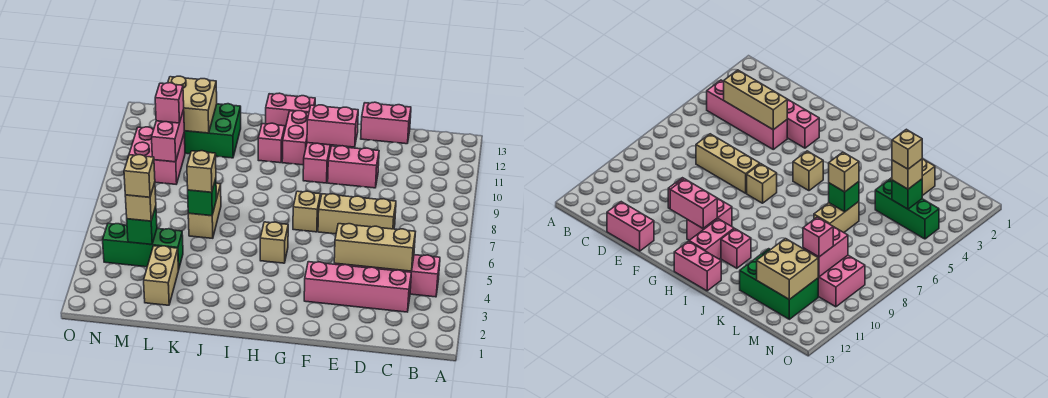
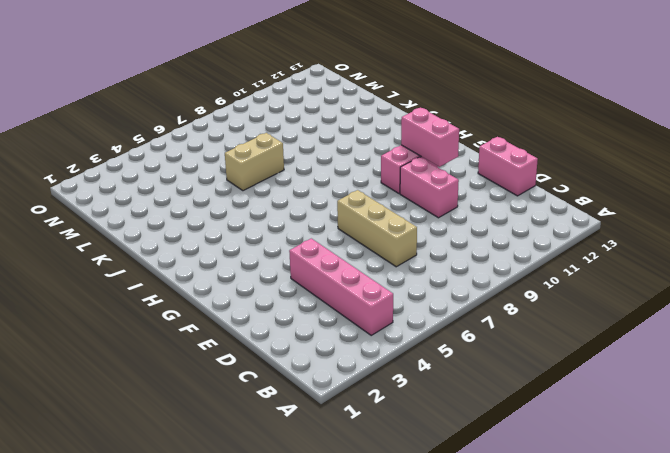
none -> pink brick C3:F3 level 1
none -> tan brick G7 level 1
none -> tan brick H5 level 1

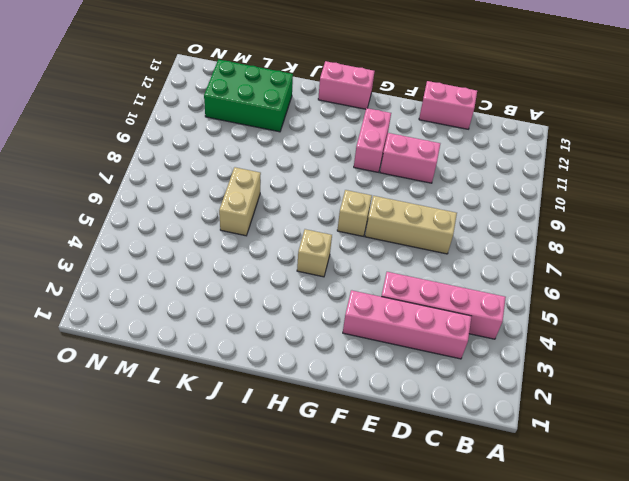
none -> pink brick H11:H12 level 1
none -> pink brick I11 level 1
none -> tan brick L2:L3 level 1

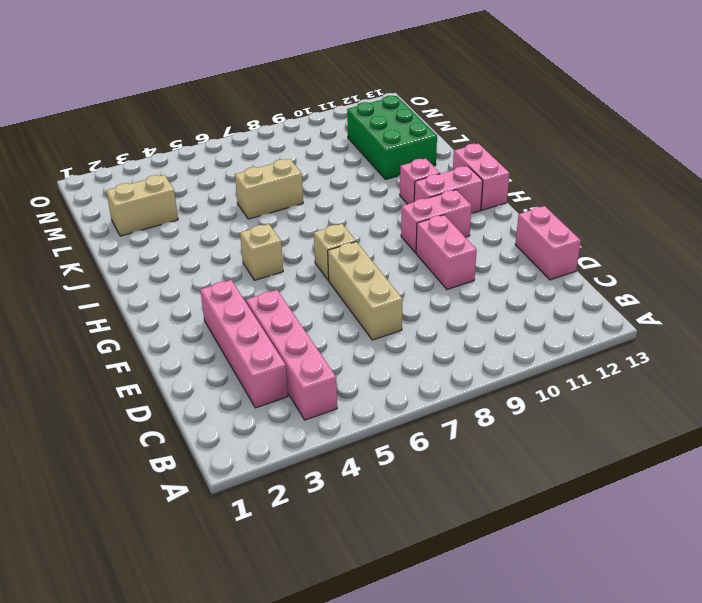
none -> green brick L4:N4 level 1
none -> pink brick M9:N10 level 1
none -> tan brick C4:E4 level 2

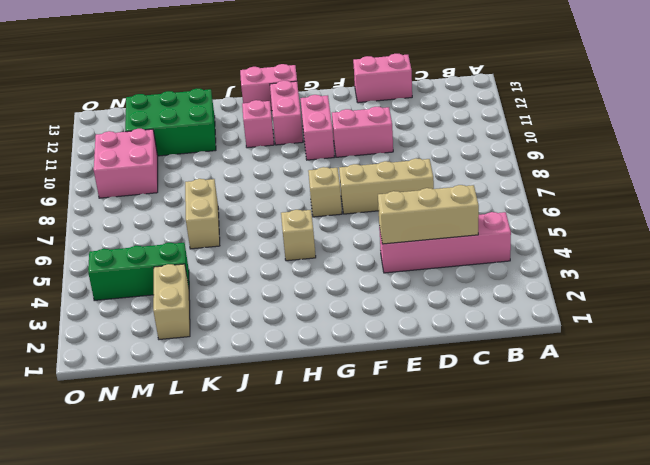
none -> pink brick C3:F3 level 1
none -> pink brick F11:G11 level 2
none -> green brick K6 level 2

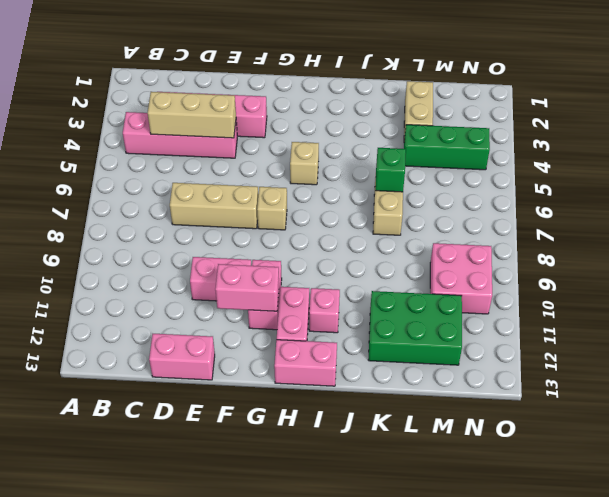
none -> tan brick L11:M12 level 2
none -> green brick M4 level 2
none -> pink brick M9:M10 level 2

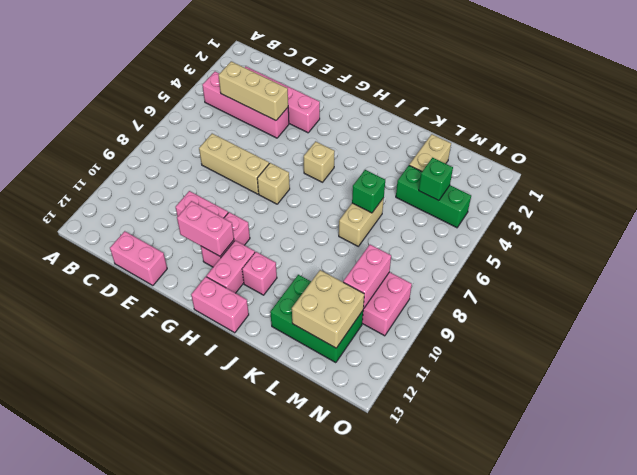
none -> tan brick K6 level 3
none -> tan brick M4 level 3
none -> pink brick M10 level 3

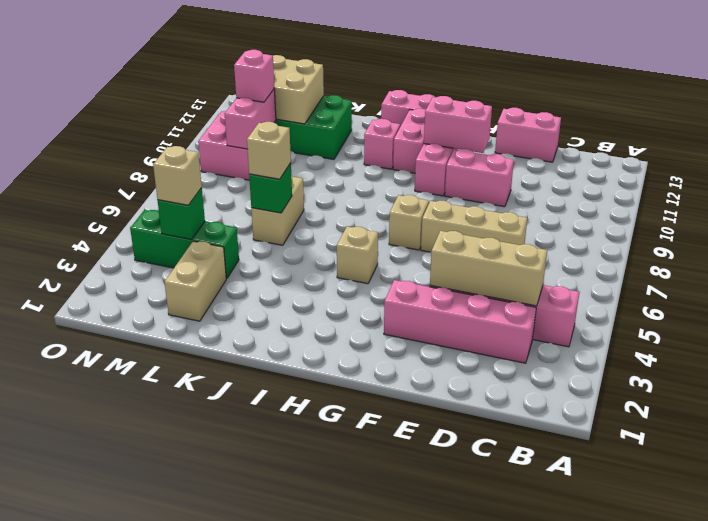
none -> tan brick M4 level 4

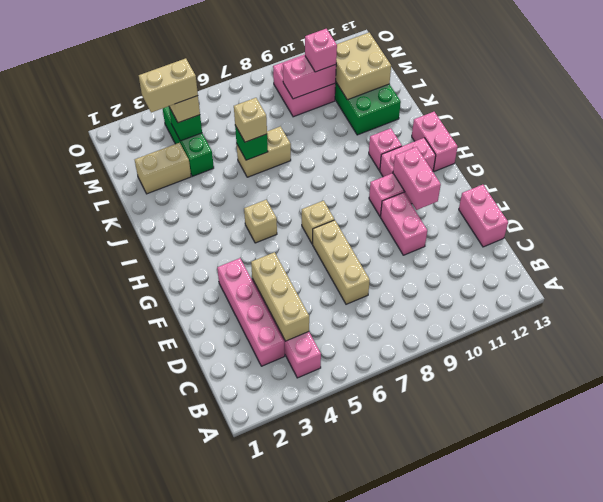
tan brick M3:M4 level 4 -> tan brick M4 level 4

